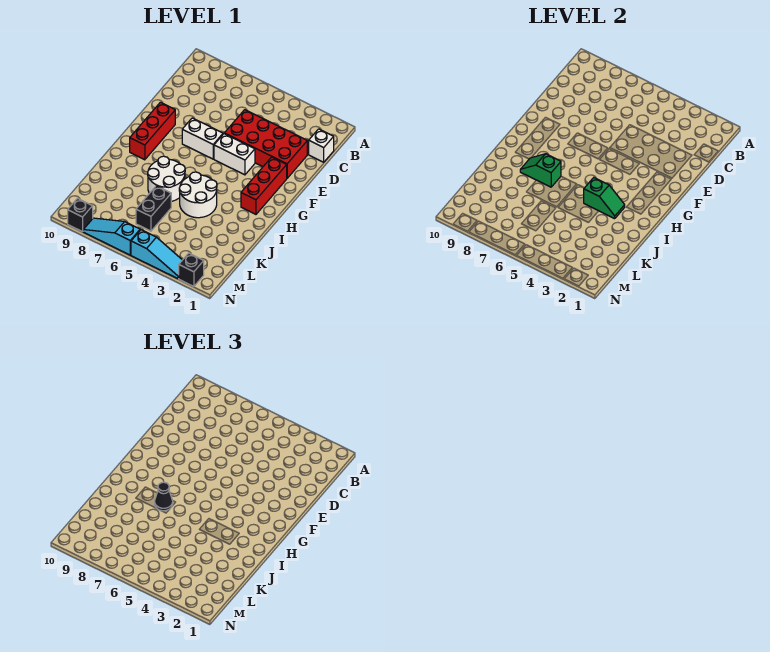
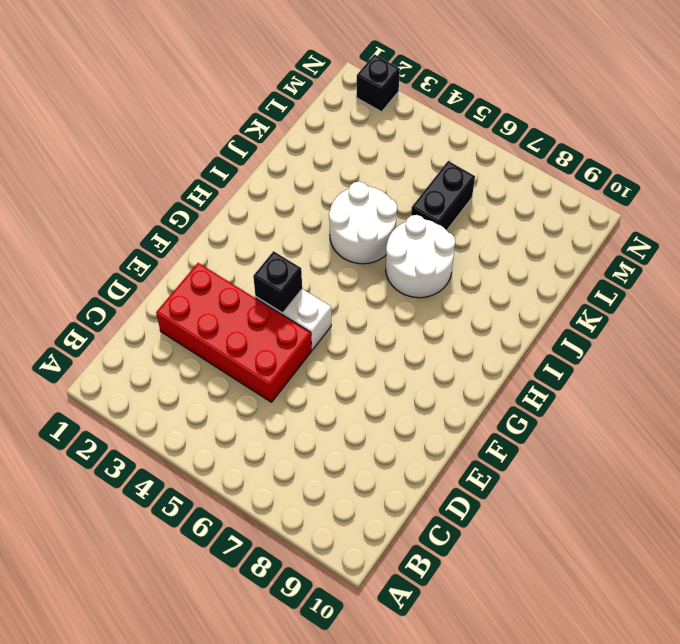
black brick F4 level 2 -> black brick N9 level 1
none -> white brick C1 level 1
none -> red brick F2:H2 level 1
none -> white brick F6:F7 level 1

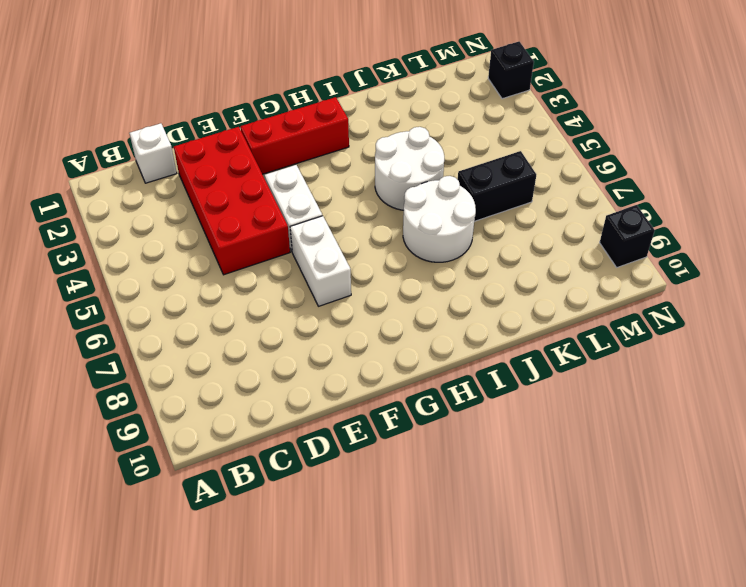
none -> red brick F9:H9 level 1
none -> cyan slope N3:N5 level 1 top 5
none -> cyan slope N6:N8 level 1 top 6

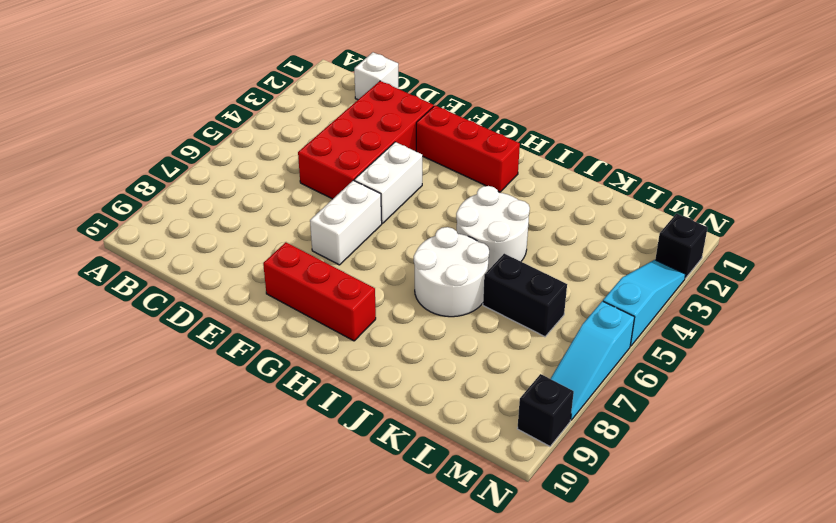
none -> green slope I3:I4 level 2 top 4
none -> green slope I7:I8 level 2 top 7
none -> black cone I7 level 3

